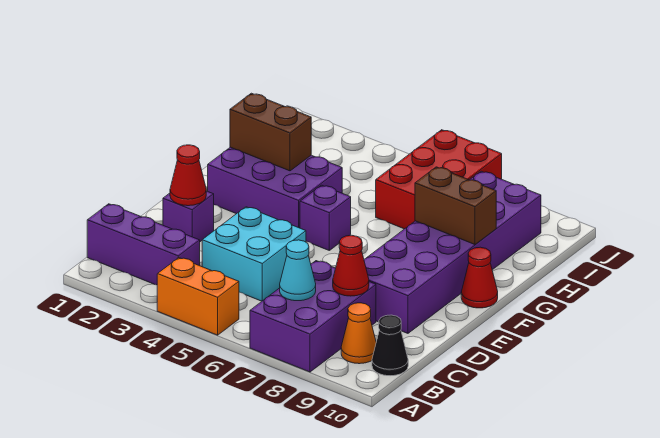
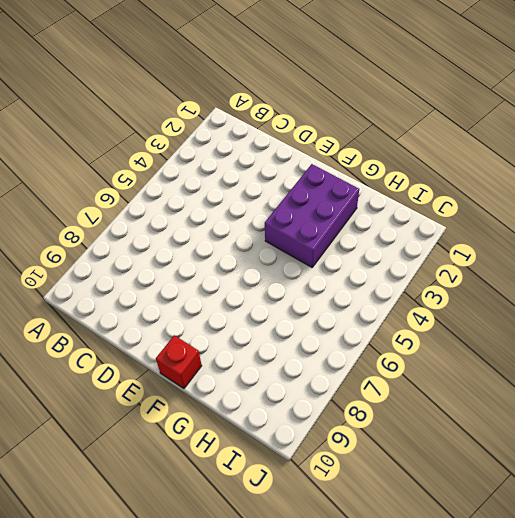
red brick F10 level 1 -> red cone F10 level 1
none -> orange brick A4:A5 level 1
none -> purple brick A7:C8 level 1
none -> purple brick B1:B3 level 1

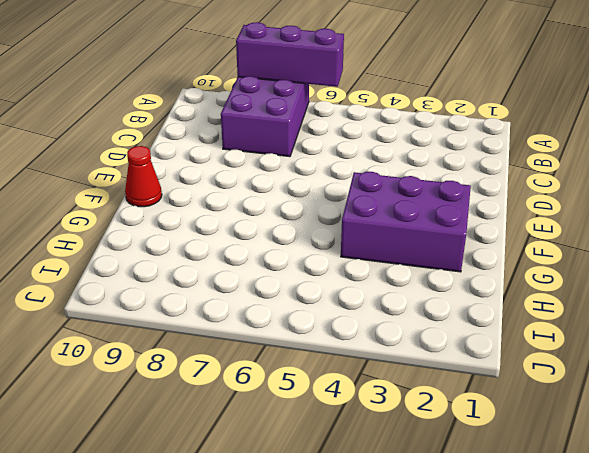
purple brick A6:A8 level 2 -> purple brick B1:B3 level 1
none -> orange brick A4:A5 level 1
none -> orange cone B9 level 1
none -> black cone B10 level 1

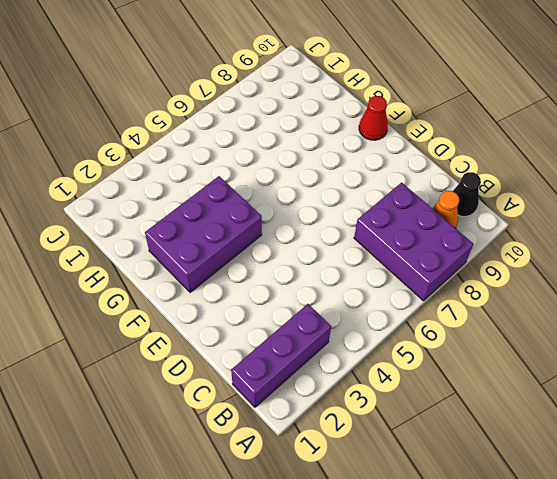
none -> orange brick A4:A5 level 1
none -> cyan brick C4:D5 level 1
none -> purple brick D2 level 1

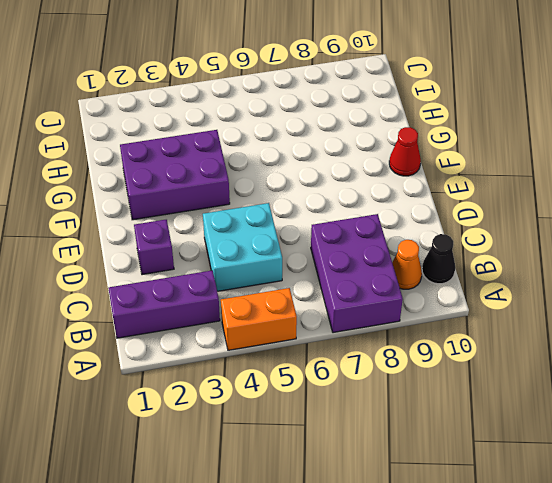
none -> purple brick D8:I9 level 1
none -> purple brick F5 level 1
none -> red brick H6:J7 level 1

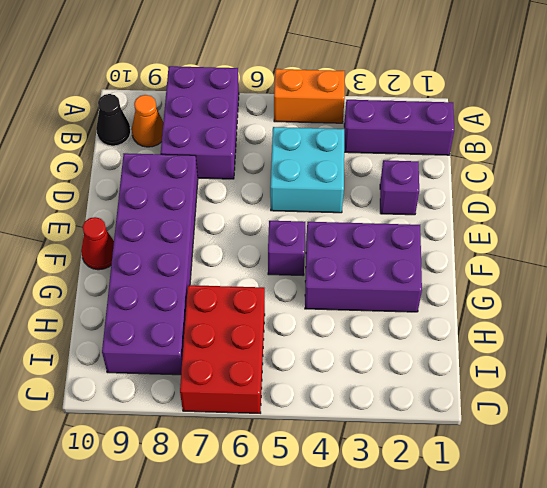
none -> cyan cone B7 level 2
none -> red cone C8 level 2
none -> red cone D2 level 2

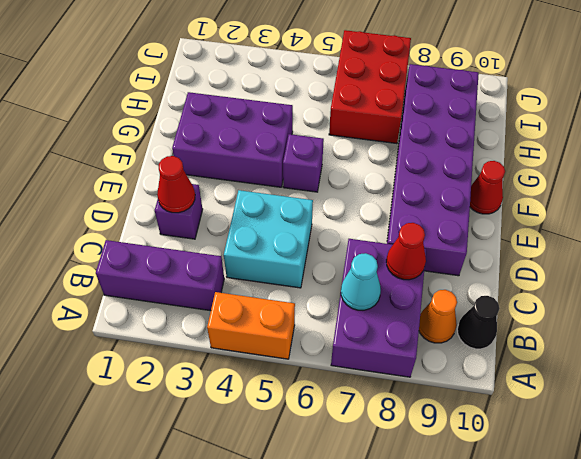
none -> brown brick G2:G3 level 2
none -> brown brick G8:G9 level 2

